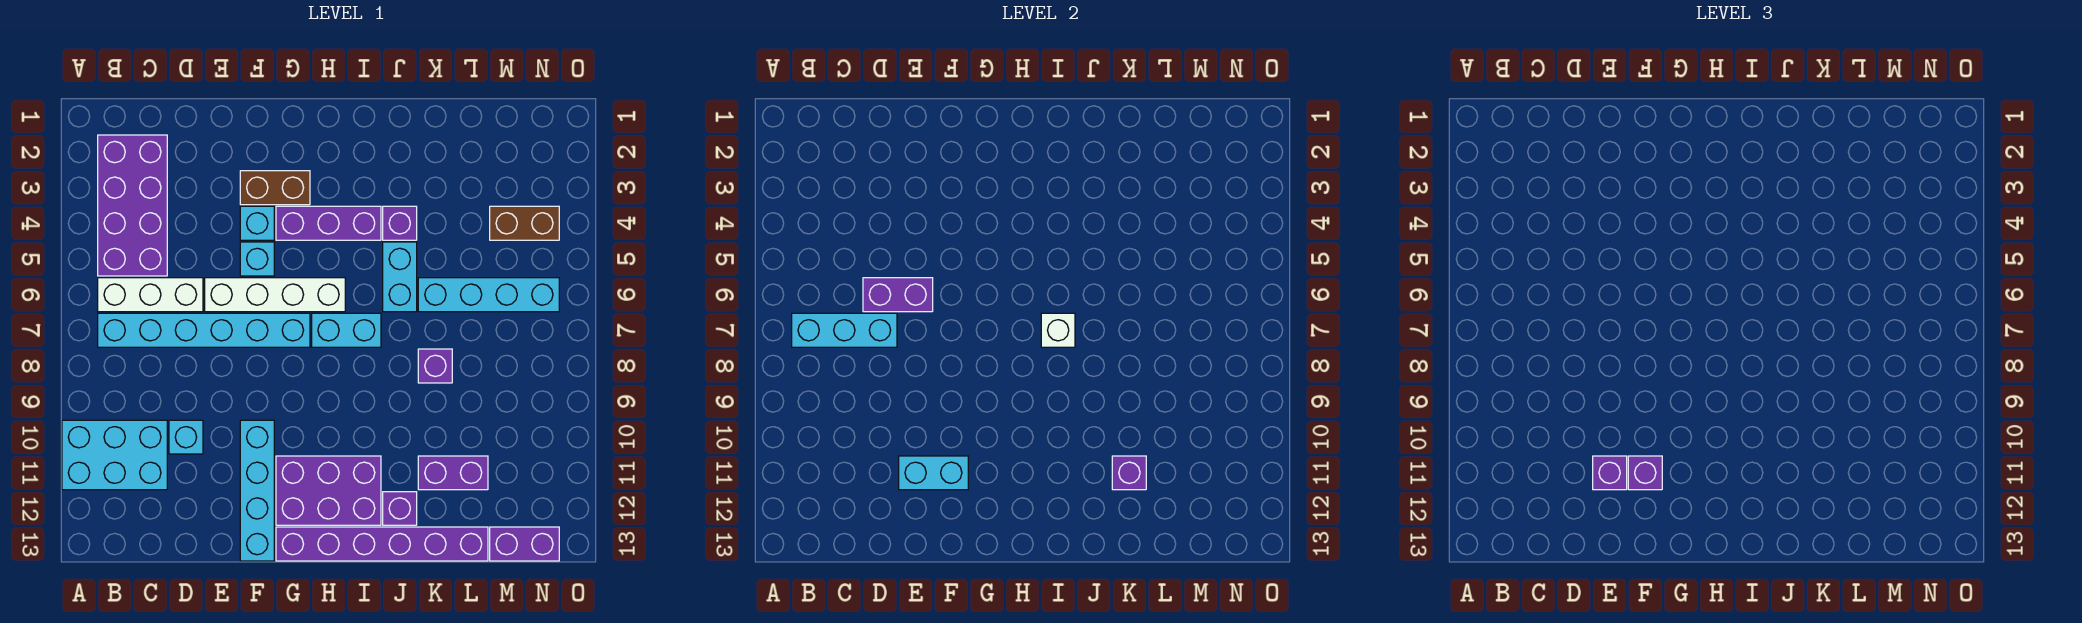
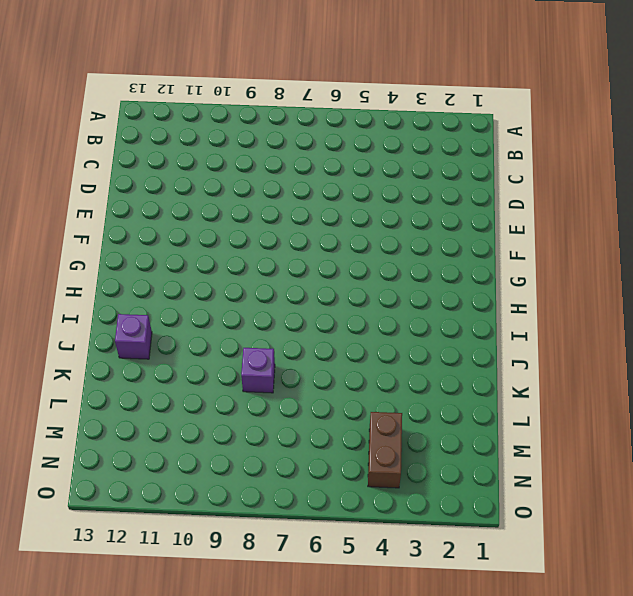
none -> cyan brick A10:C11 level 1
none -> purple brick B2:C5 level 1
none -> white brick B6:D6 level 1

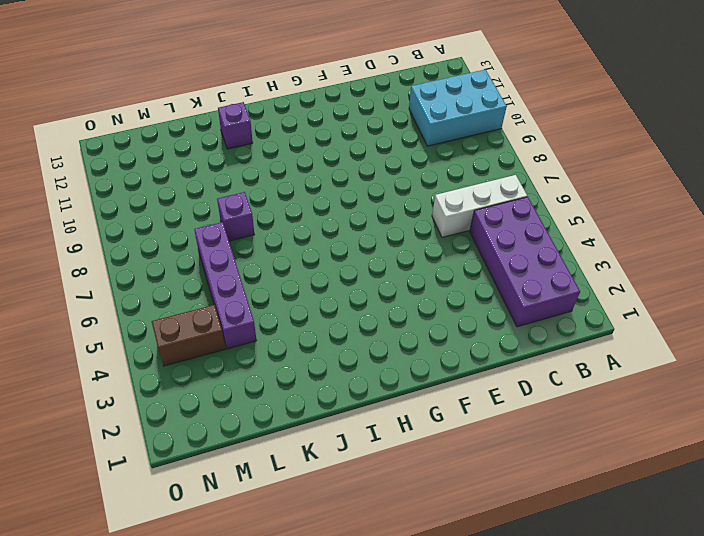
purple brick L4:L7 level 1 -> cyan brick K6:N6 level 1
none -> cyan brick B7:G7 level 1
none -> cyan brick D10 level 1
none -> white brick E6:H6 level 1

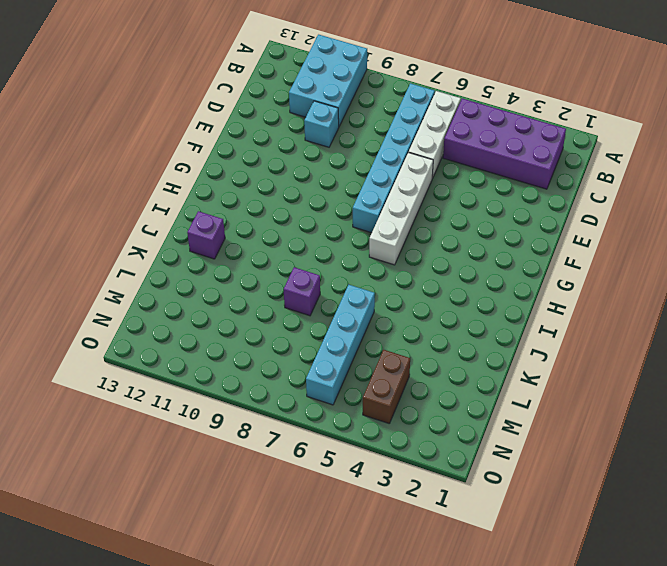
none -> brown brick F3:G3 level 1
none -> cyan brick F4 level 1
none -> cyan brick F5 level 1

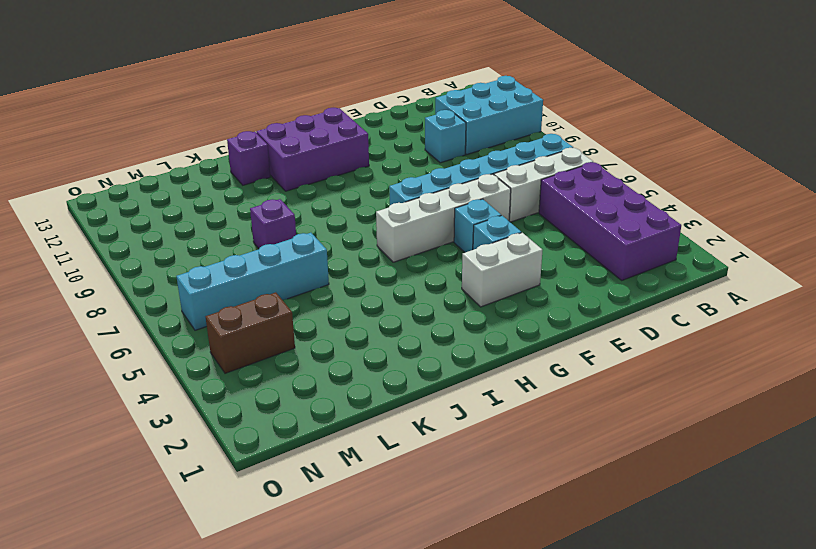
white brick F3:G3 level 1 -> brown brick F3:G3 level 1
none -> cyan brick F10:F13 level 1
none -> purple brick G4:I4 level 1
none -> purple brick G13:L13 level 1

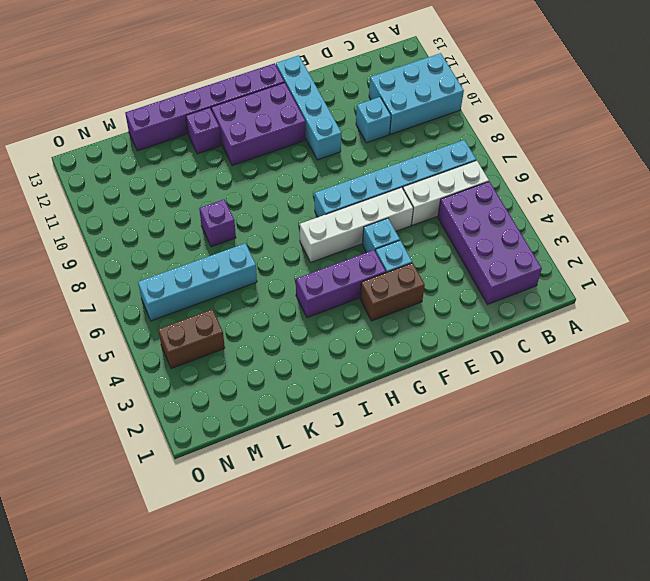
none -> cyan brick H7:I7 level 1
none -> purple brick J4 level 1
none -> cyan brick J5:J6 level 1

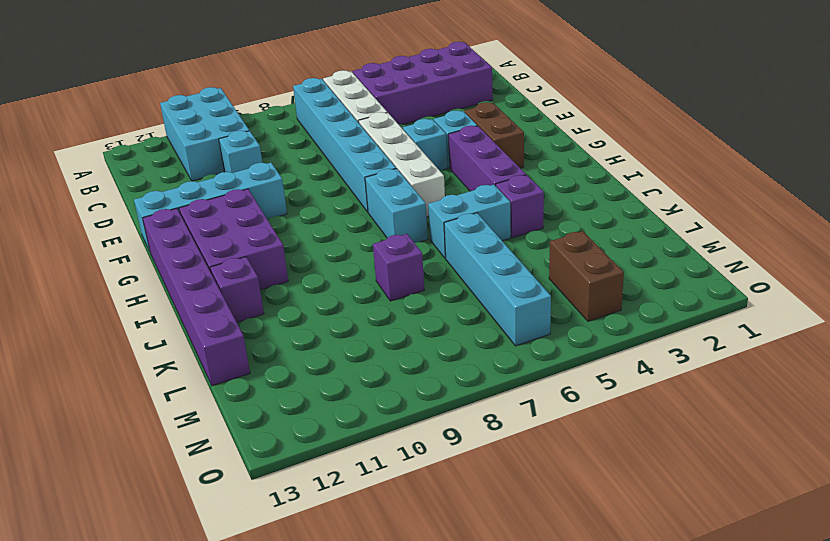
none -> purple brick K11:L11 level 1
none -> purple brick M13:N13 level 1
none -> cyan brick B7:D7 level 2

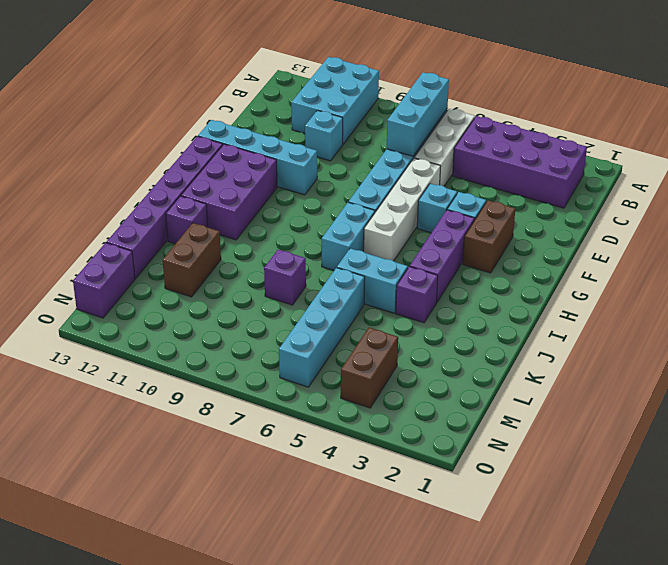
brown brick K11:L11 level 1 -> purple brick K11:L11 level 1
none -> purple brick D6:E6 level 2
none -> cyan brick E11:F11 level 2
none -> white brick I7 level 2

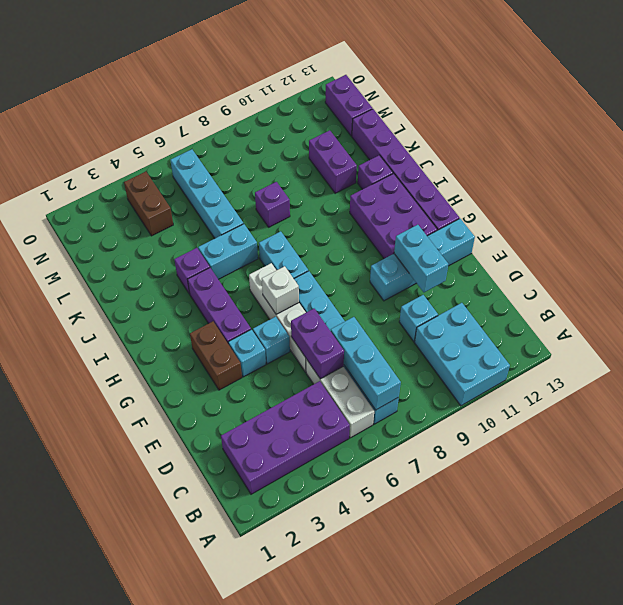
white brick G6 level 2 -> white brick I7 level 2
none -> purple brick K11 level 2
none -> purple brick E11 level 3
none -> purple brick F11 level 3

